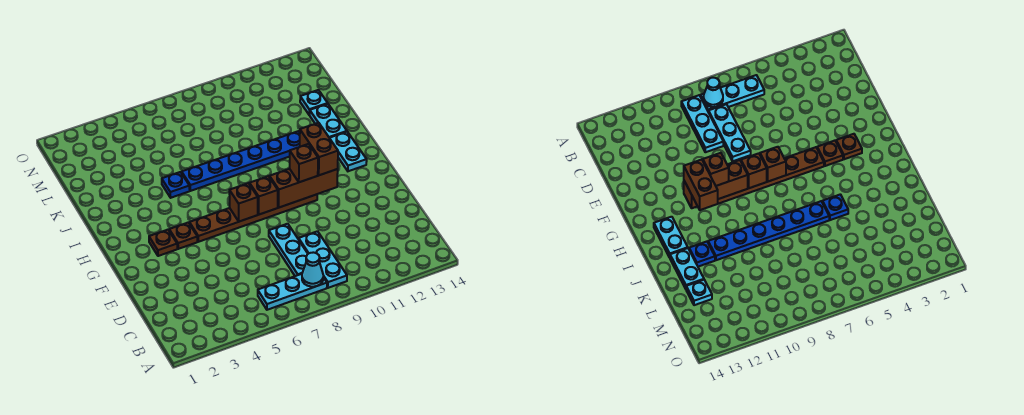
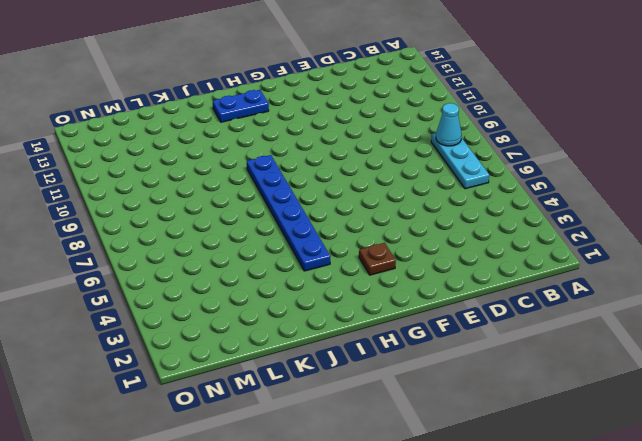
blue plate H13:I13 level 1 -> cyan plate H13:I13 level 1
blue plate I4:I9 level 1 -> blue plate J6:J11 level 1
none -> cyan plate B9:D9 level 1
none -> cyan plate C8:E8 level 1
none -> brown plate G4 level 1

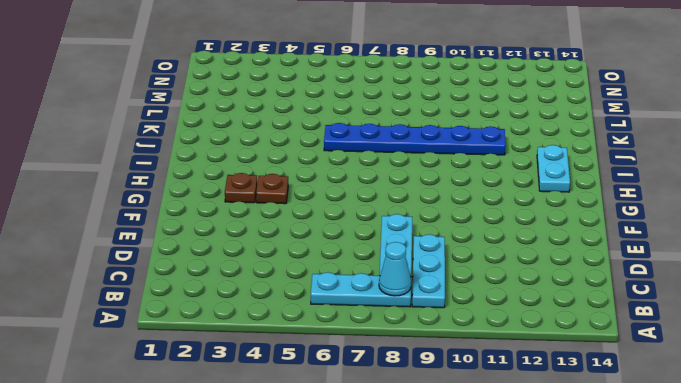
none -> brown plate G5:G10 level 1
none -> blue plate J5 level 1
none -> blue plate J12 level 1

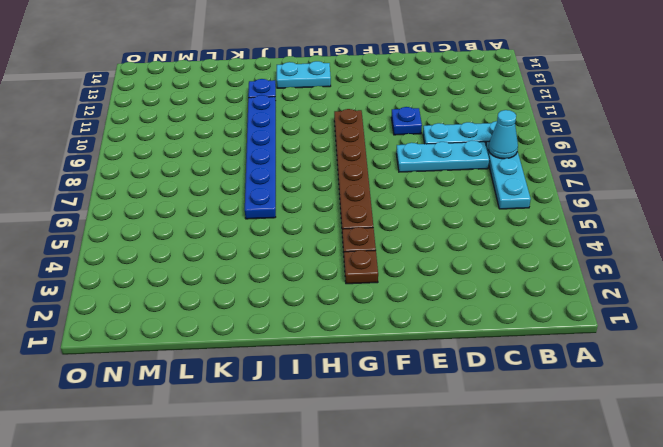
blue plate E10 level 1 -> blue plate J5 level 1
none -> cyan plate J13:K13 level 1
none -> cyan plate L13 level 1
none -> brown brick G7 level 2

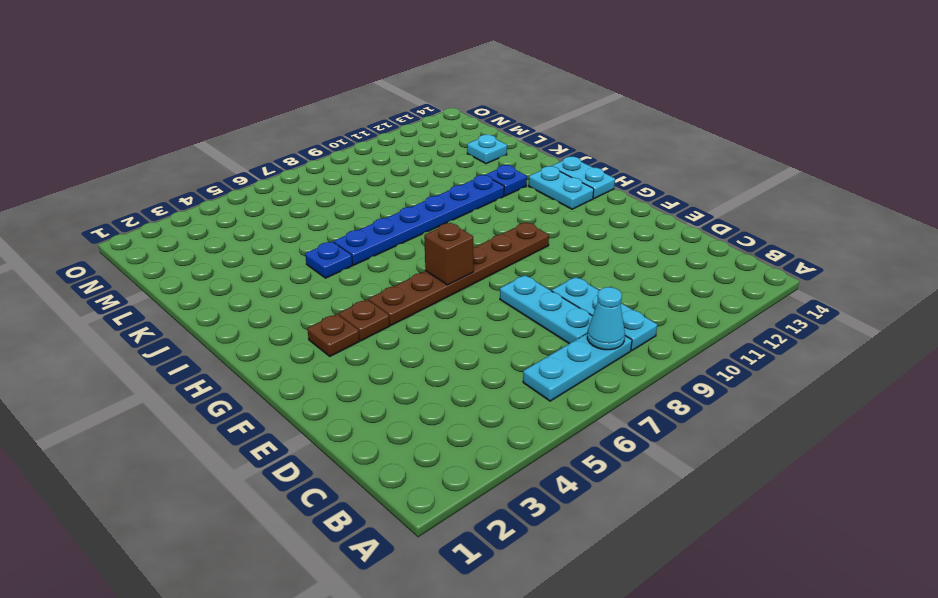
cyan plate H14:I14 level 1 -> cyan plate J13:K13 level 1
none -> brown brick G8 level 2
none -> brown brick G9:G11 level 2
none -> brown brick G10 level 3

